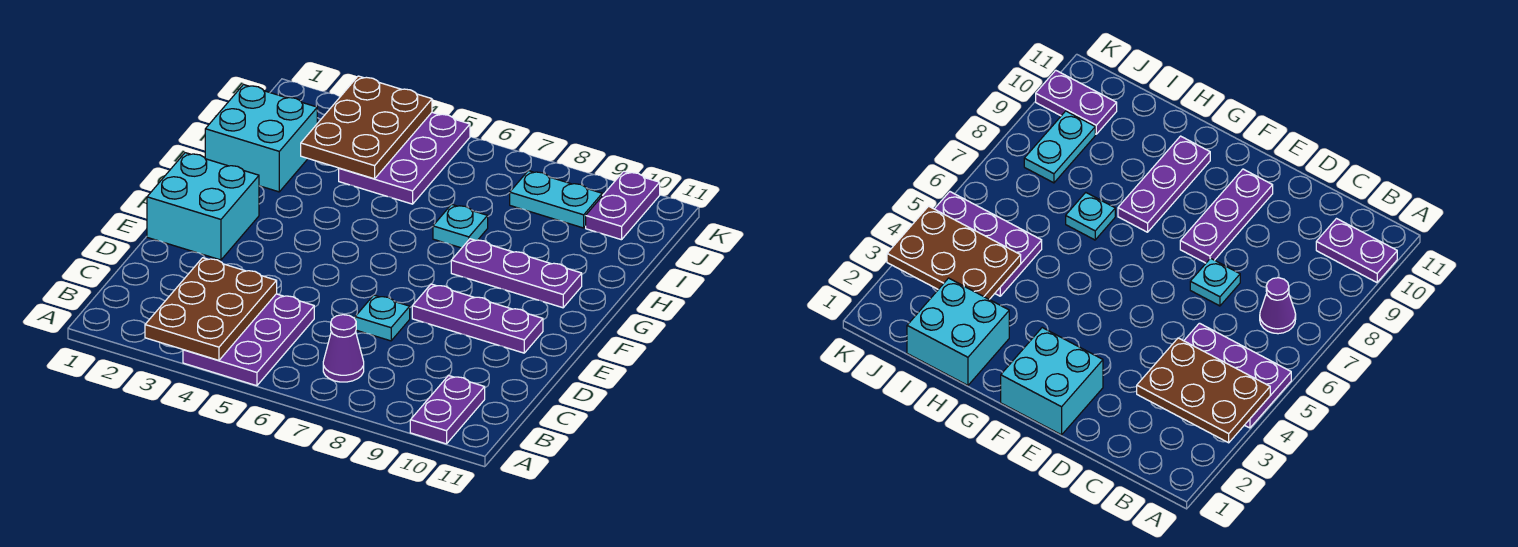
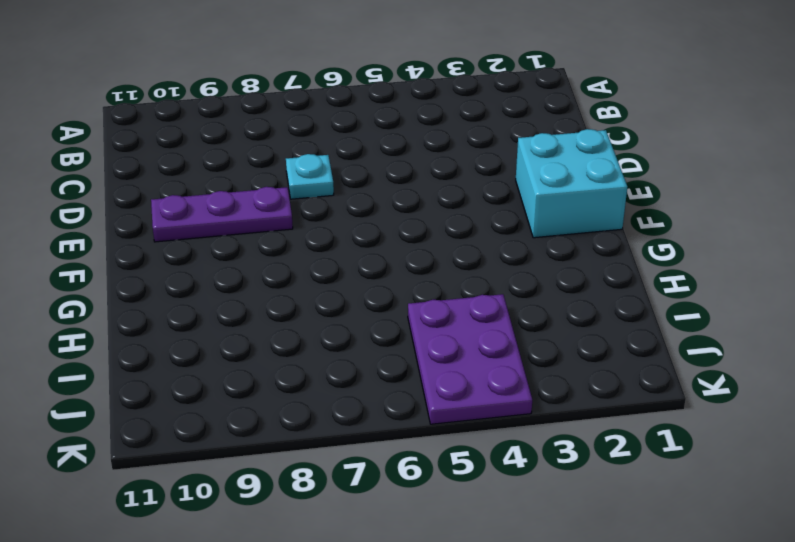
none -> purple plate A4:C5 level 1
none -> purple plate A10:B10 level 1
none -> purple cone B7 level 1

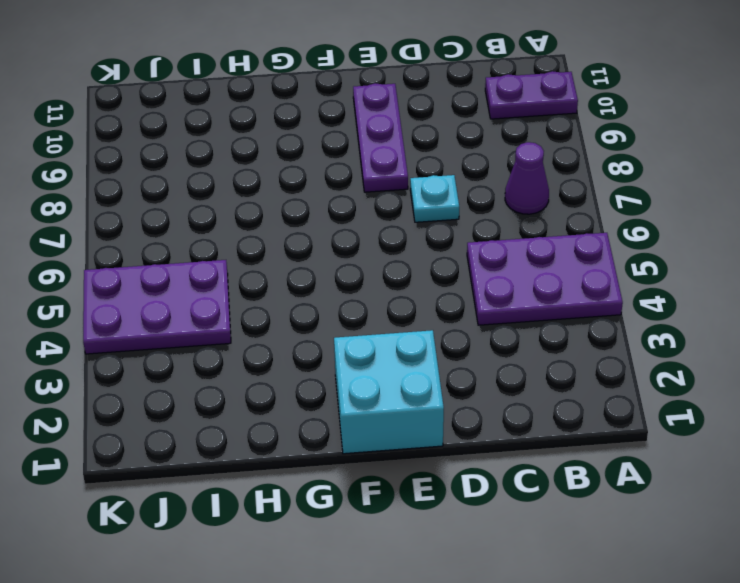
none -> purple plate G8:G10 level 1
none -> cyan brick H1:I2 level 1
none -> cyan plate H7 level 1

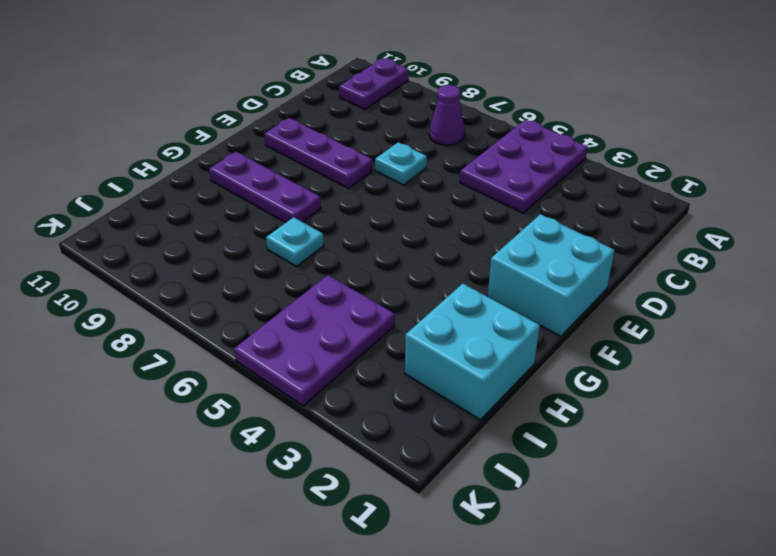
none -> cyan plate J8:J9 level 1
none -> purple plate J10:K10 level 1
none -> brown plate A3:C4 level 2

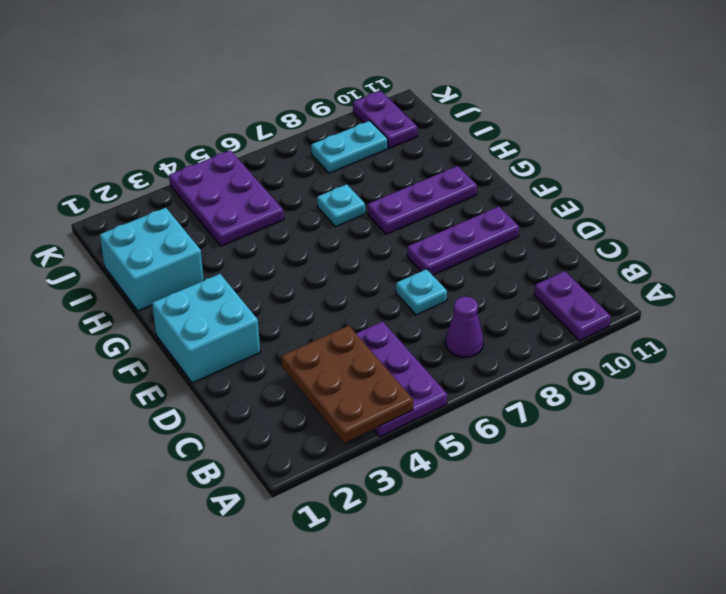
none -> brown plate I3:K4 level 2

